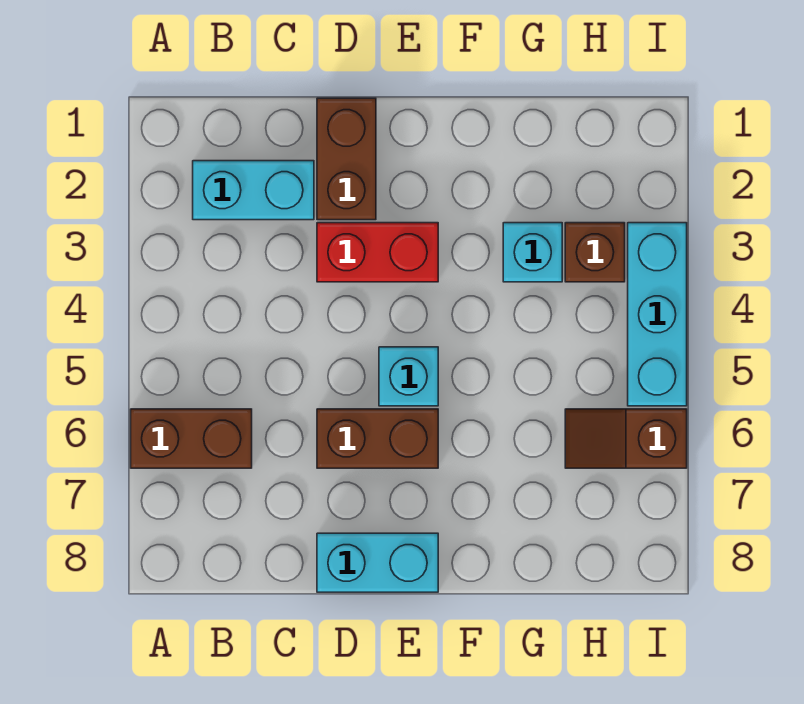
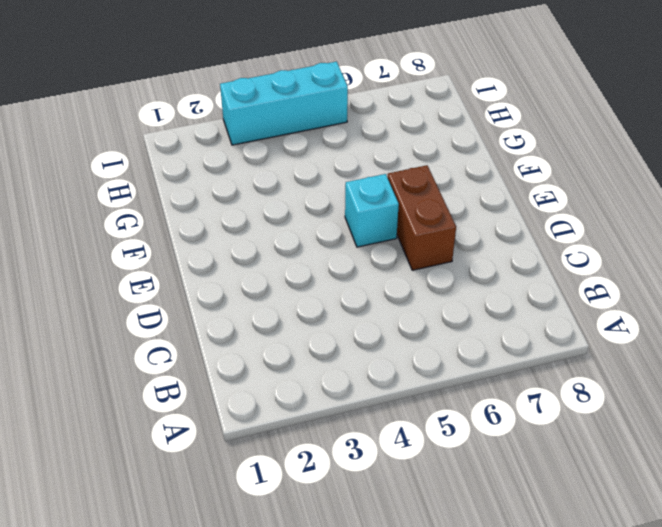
none -> brown brick A6:B6 level 1
none -> cyan brick B2:C2 level 1

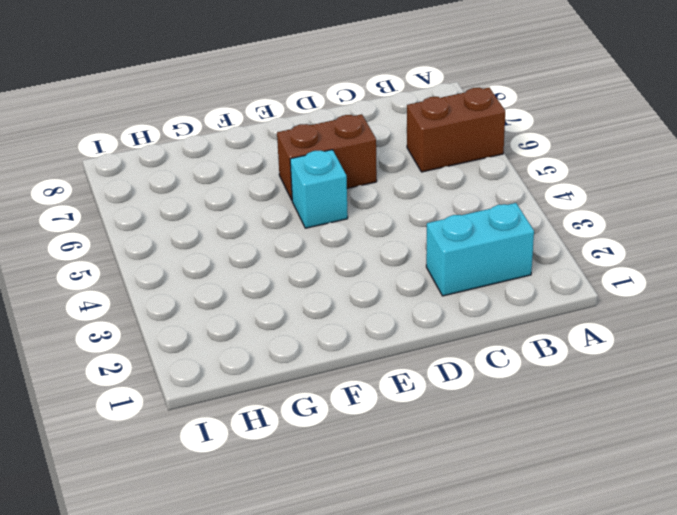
none -> brown brick D1:D2 level 1
none -> red brick D3:E3 level 1

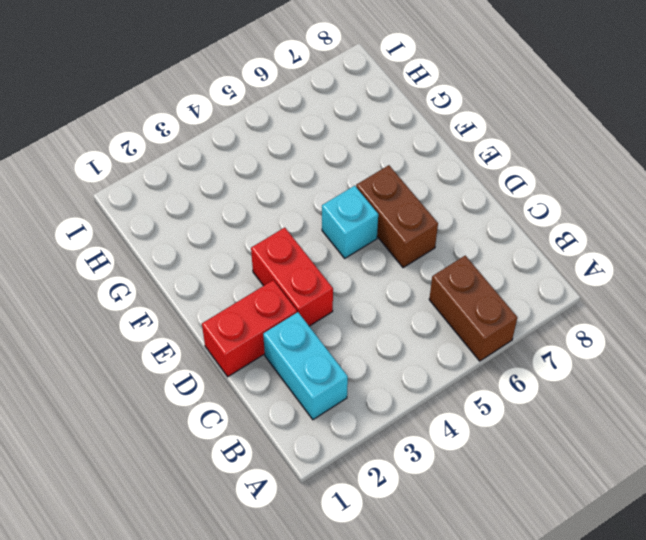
red brick D1:D2 level 1 -> brown brick D1:D2 level 1
none -> cyan brick D8:E8 level 1
none -> cyan brick G3 level 1

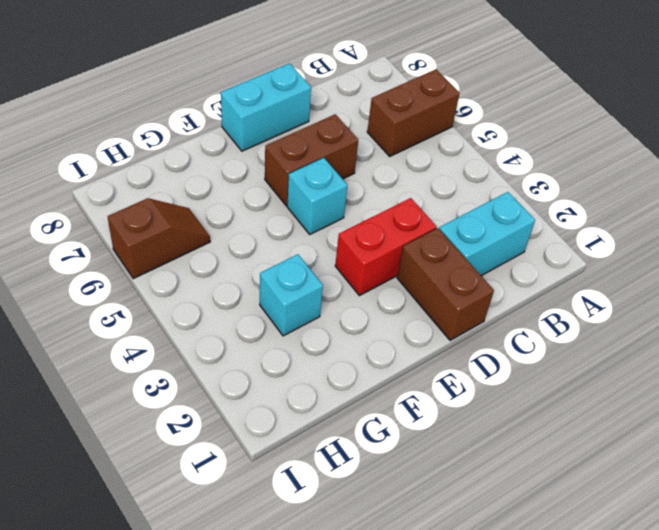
none -> brown brick H3 level 1
none -> cyan brick I3:I5 level 1

